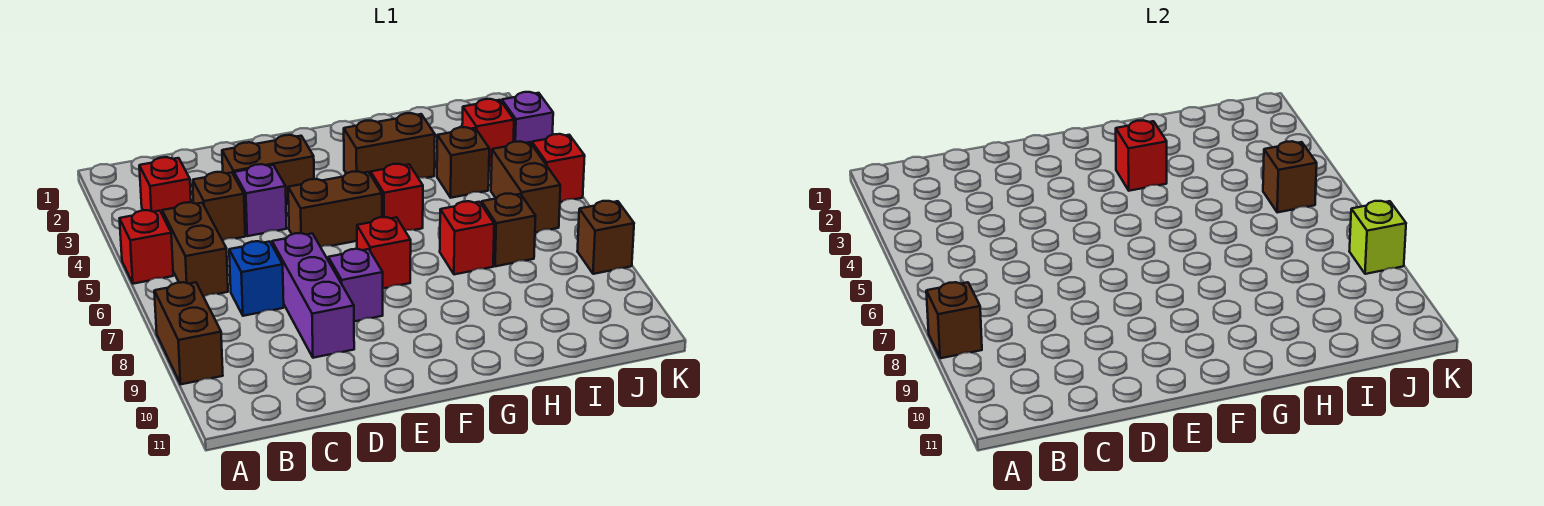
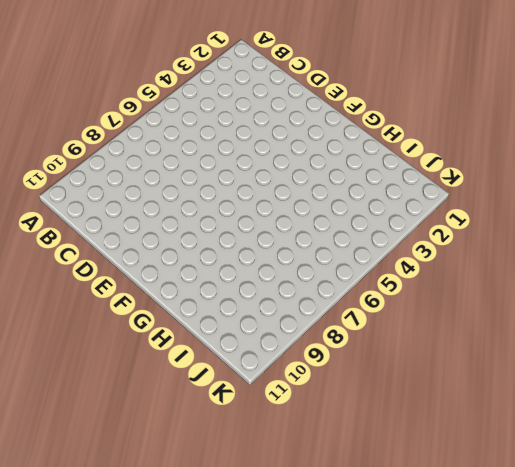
none -> red brick A5 level 1
none -> brown brick A8:A9 level 1
none -> red brick B3 level 1

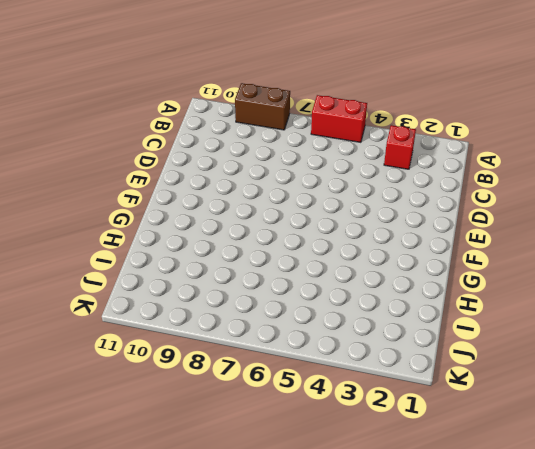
red brick A5:A6 level 1 -> red brick A5 level 1
none -> brown brick B5:B6 level 1
none -> brown brick C4 level 1
none -> blue brick C7 level 1

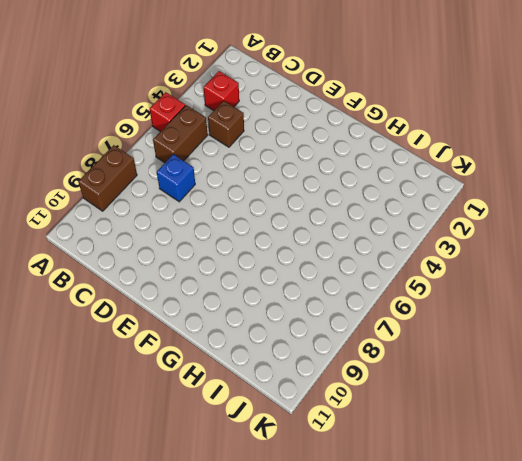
none -> brown brick D3:E3 level 1
none -> purple brick D4 level 1
none -> purple brick D7:D9 level 1

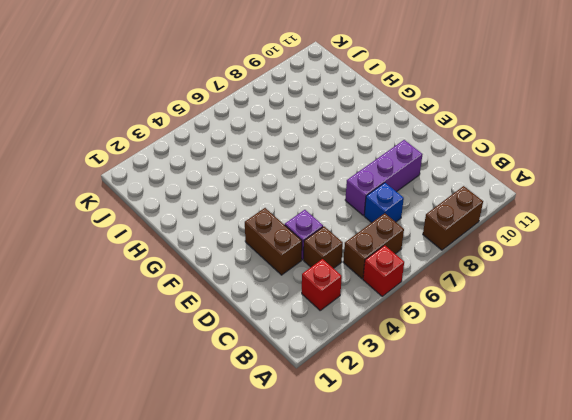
none -> brown brick E5:F5 level 1
none -> purple brick E8 level 1
none -> red brick F7 level 1

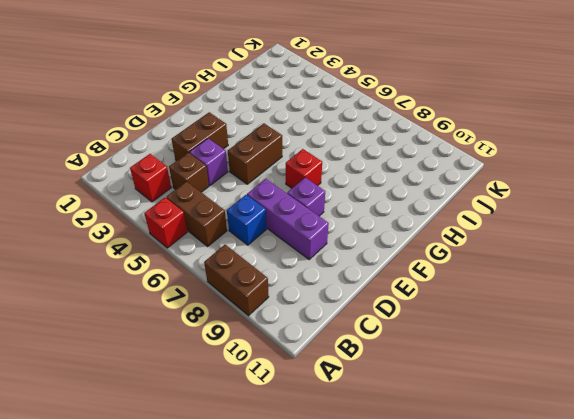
none -> brown brick G3:H3 level 1
none -> red brick G5 level 1
none -> red brick H7 level 1

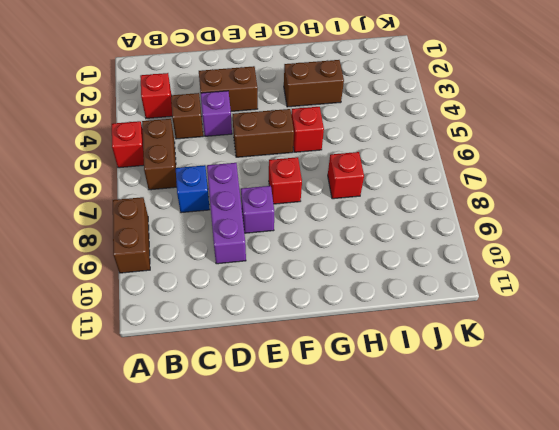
none -> brown brick I4 level 1
none -> brown brick I7 level 1
none -> red brick J3 level 1

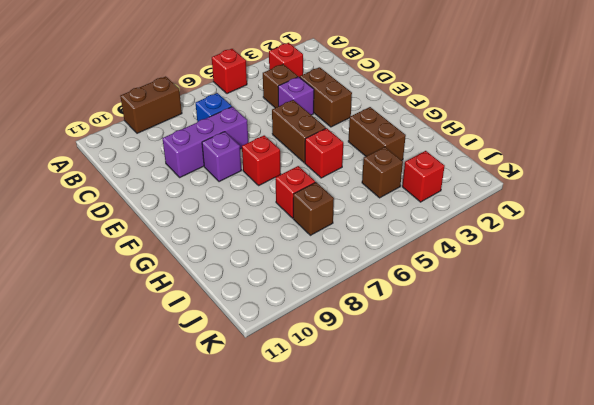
none -> brown brick B5:B6 level 1
none -> brown brick J5:J6 level 1
none -> purple brick K3 level 1

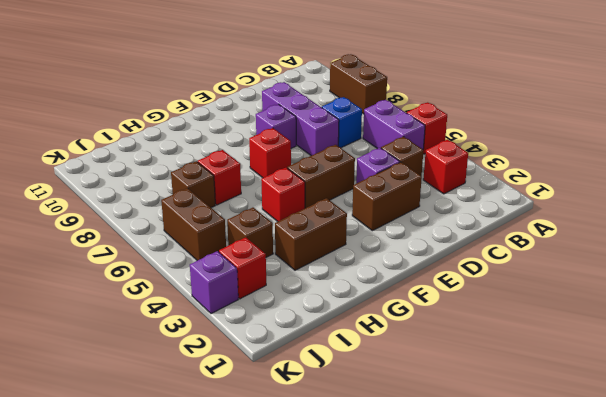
purple brick B5:B6 level 1 -> brown brick B5:B6 level 1
none -> red brick K5 level 1
none -> brown brick K8 level 1
none -> brown brick A8 level 2

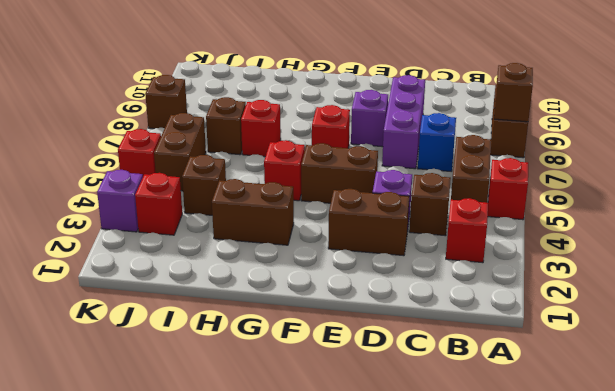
none -> red brick G3 level 2
none -> brown brick J5 level 2
none -> lime brick K8 level 2

